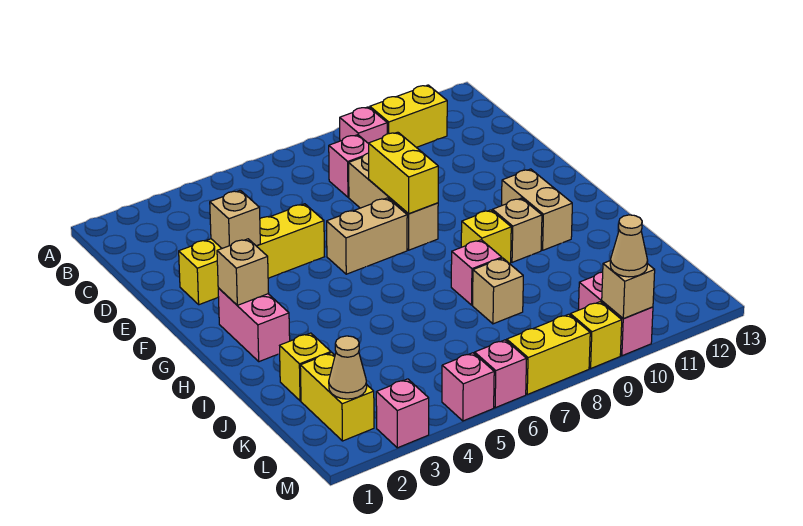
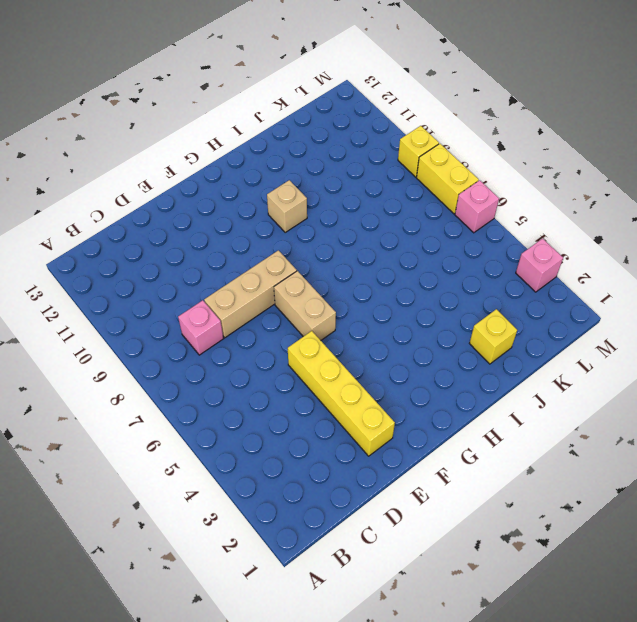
none -> pink brick B9 level 1
none -> yellow brick B10:B11 level 1
none -> pink brick G2:H2 level 1

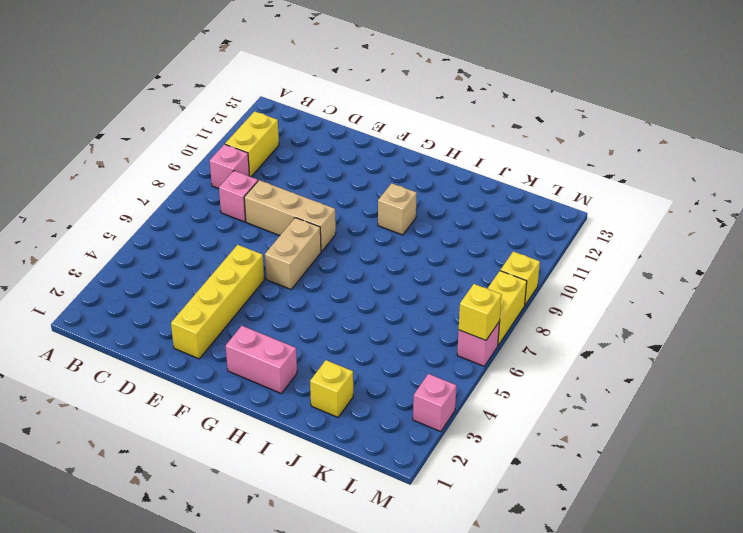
yellow brick M6 level 2 -> yellow brick H9 level 1
none -> tan brick G11:H11 level 1
none -> pink brick I8 level 1
none -> tan brick J8 level 1

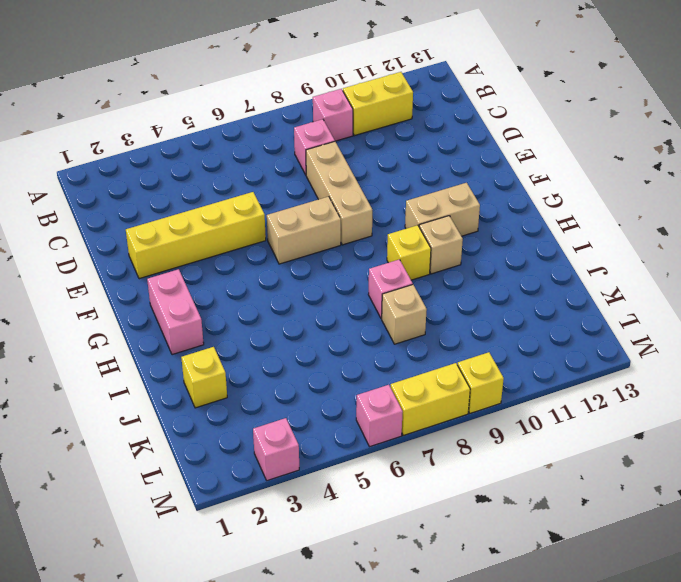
tan brick G10:G11 level 1 -> tan brick G11:H11 level 1
none -> yellow brick K2:L2 level 1
none -> pink brick L10:M10 level 1
none -> pink brick M5 level 1

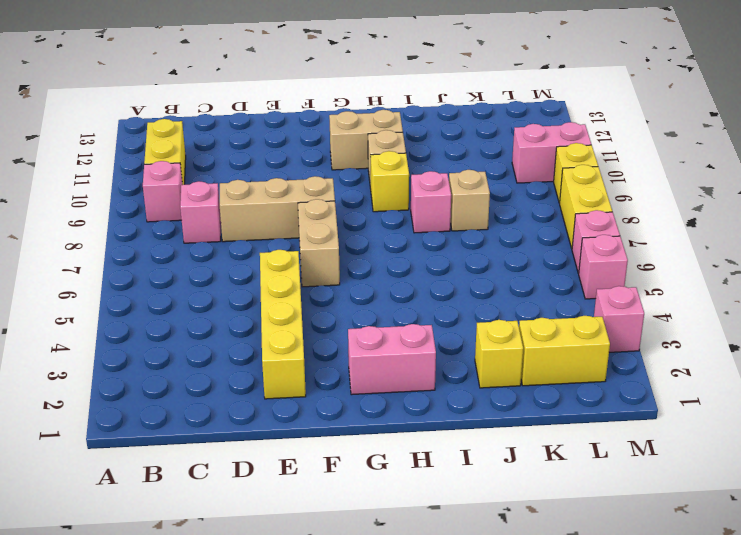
none -> tan brick E3 level 2
none -> yellow brick E8:F8 level 2
none -> tan brick G2 level 2

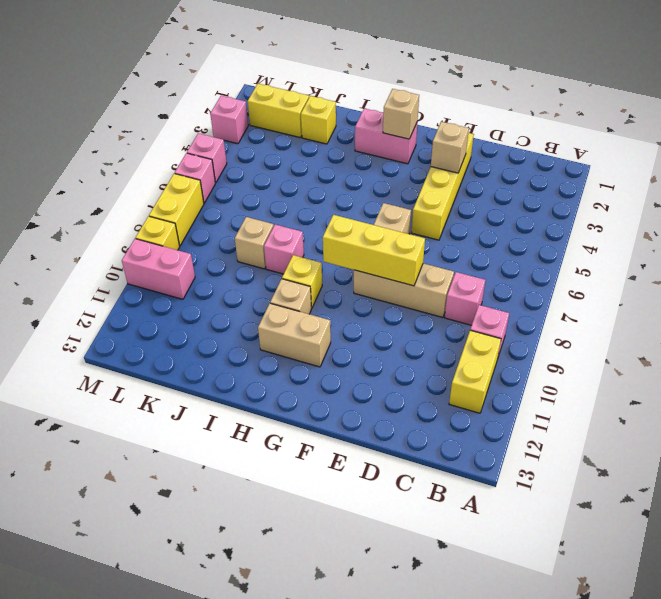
yellow brick E8:G8 level 2 -> yellow brick E8:F8 level 2
none -> tan cone L2 level 2
none -> tan brick M10 level 2
none -> tan cone M10 level 3

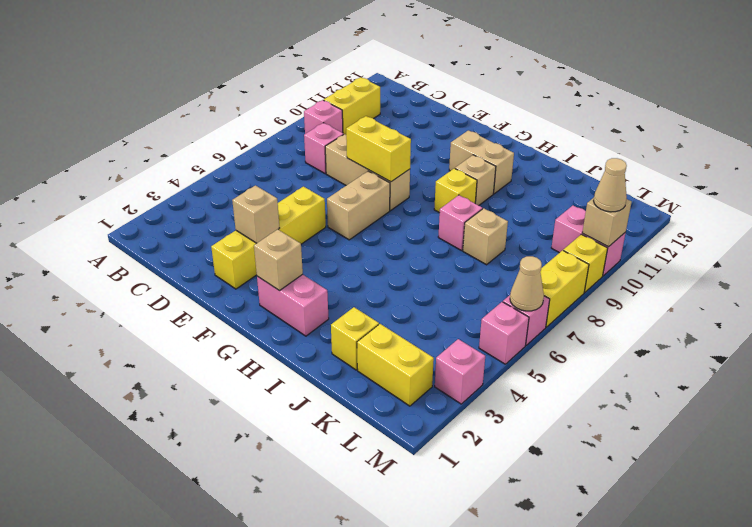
tan cone M6 level 2 -> tan cone L2 level 2

